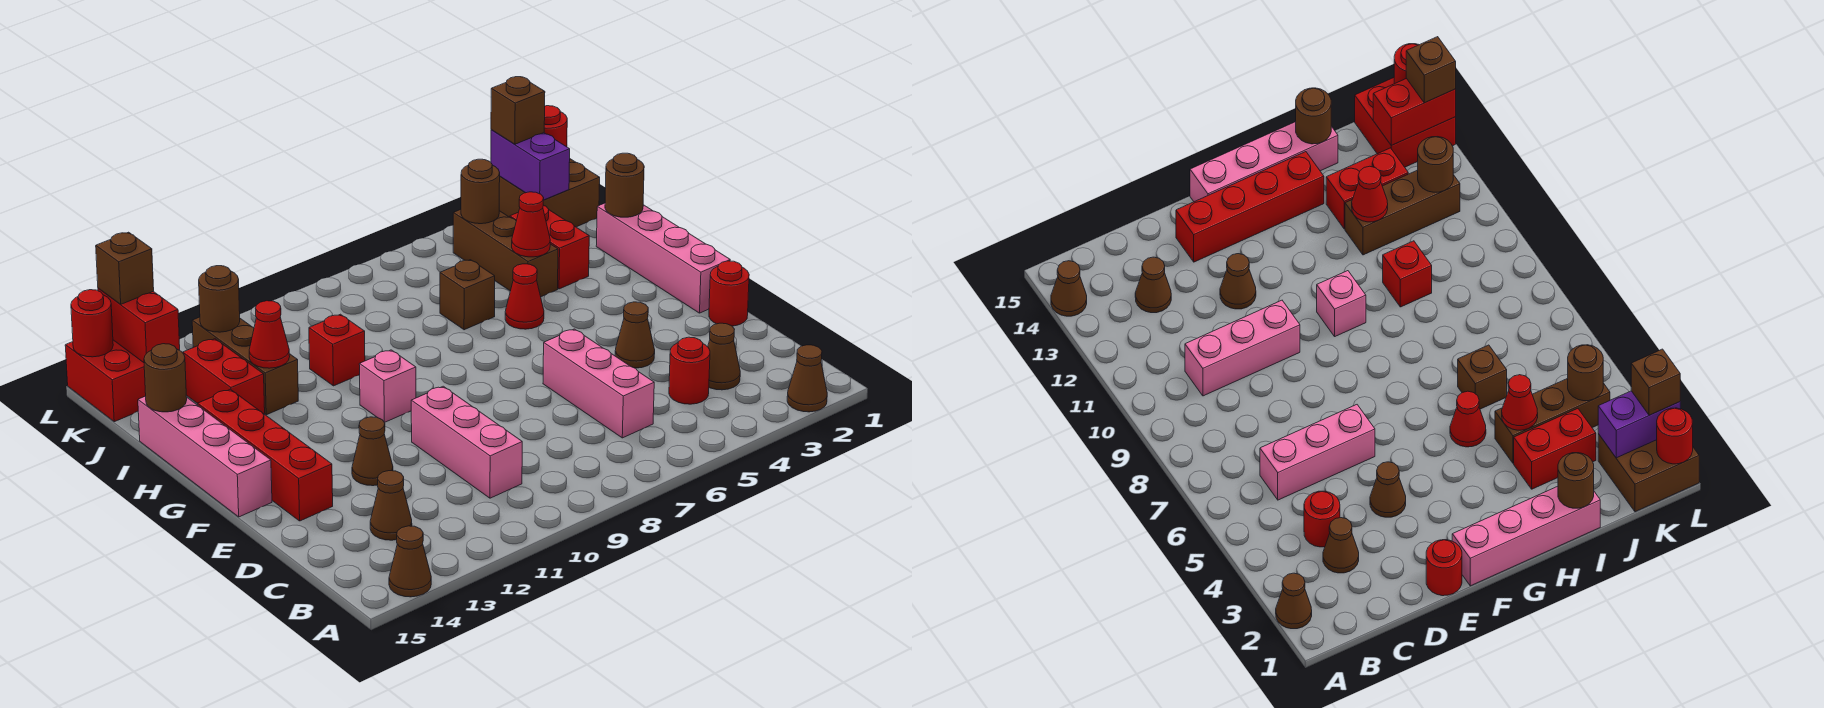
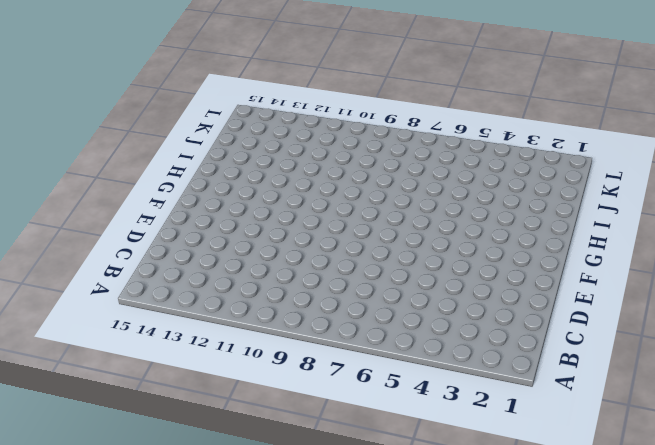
none -> brown cone A2 level 1
none -> brown cone A14 level 1
none -> brown cone C3 level 1
none -> red round brick C4 level 1

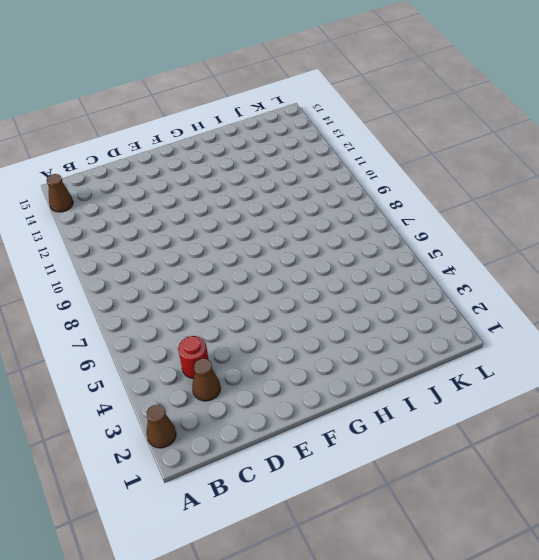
none -> pink brick C6:E6 level 1
none -> pink brick C10:E10 level 1
none -> brown cone C13 level 1
none -> red round brick E1 level 1

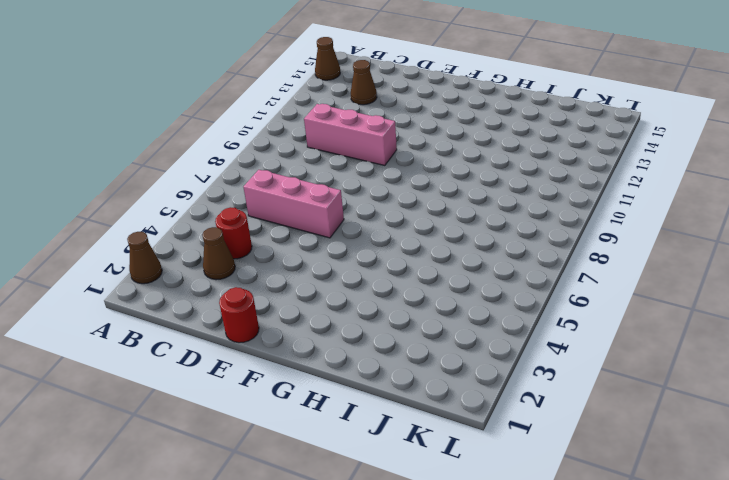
none -> brown cone E4 level 1
none -> brown cone E12 level 1
none -> red brick E14:H14 level 1
none -> pink brick F1:I1 level 1

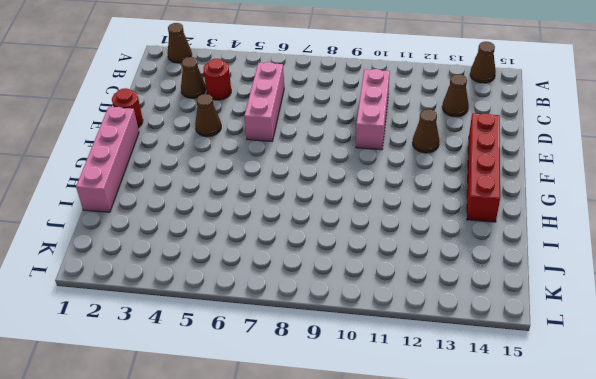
none -> pink brick F15:I15 level 1
none -> pink brick G10 level 1
none -> red cone H5 level 1
none -> red brick I3:J3 level 1

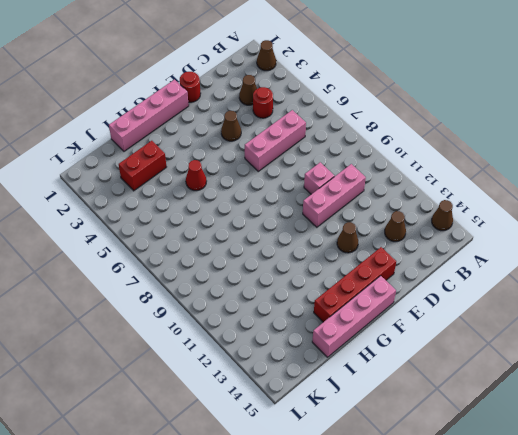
pink brick D9 level 1 -> pink brick G10 level 1
none -> brown brick I4:K4 level 1
none -> brown brick I6 level 1
none -> red brick I10 level 1
none -> brown brick I12:K12 level 1

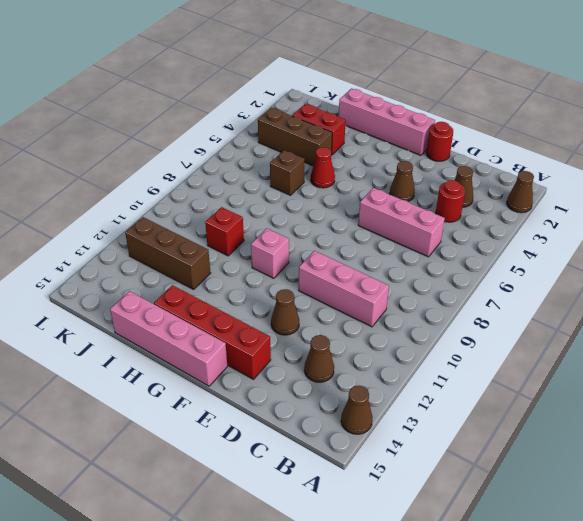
none -> red brick I13:J13 level 1
none -> brown brick K1:L2 level 1
none -> red brick K14:L15 level 1
none -> brown round brick I1 level 2

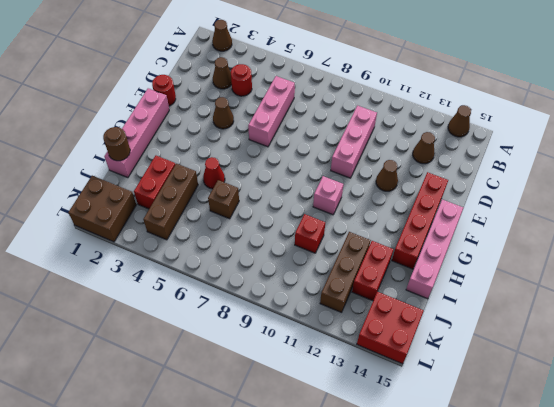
none -> red cone I4 level 2
none -> red cone I12 level 2
none -> brown round brick I15 level 2
none -> purple brick K2:L2 level 2

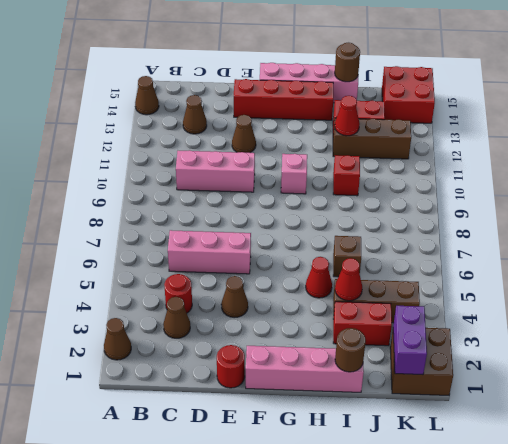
purple brick K1:K2 level 2 -> purple brick K2:L2 level 2
none -> brown round brick K4 level 2
none -> brown round brick K12 level 2
none -> red brick K14:L14 level 2
none -> red round brick L1 level 2

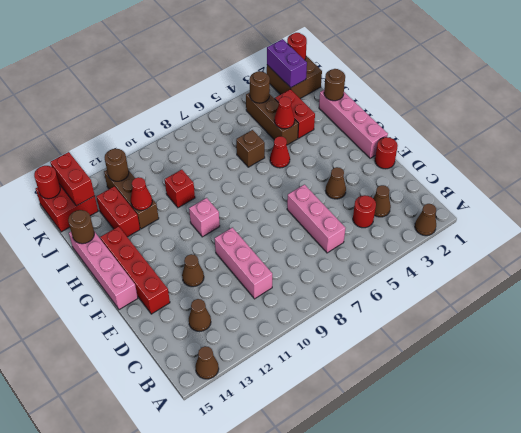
none -> brown brick L2 level 3
none -> brown brick L14 level 3

